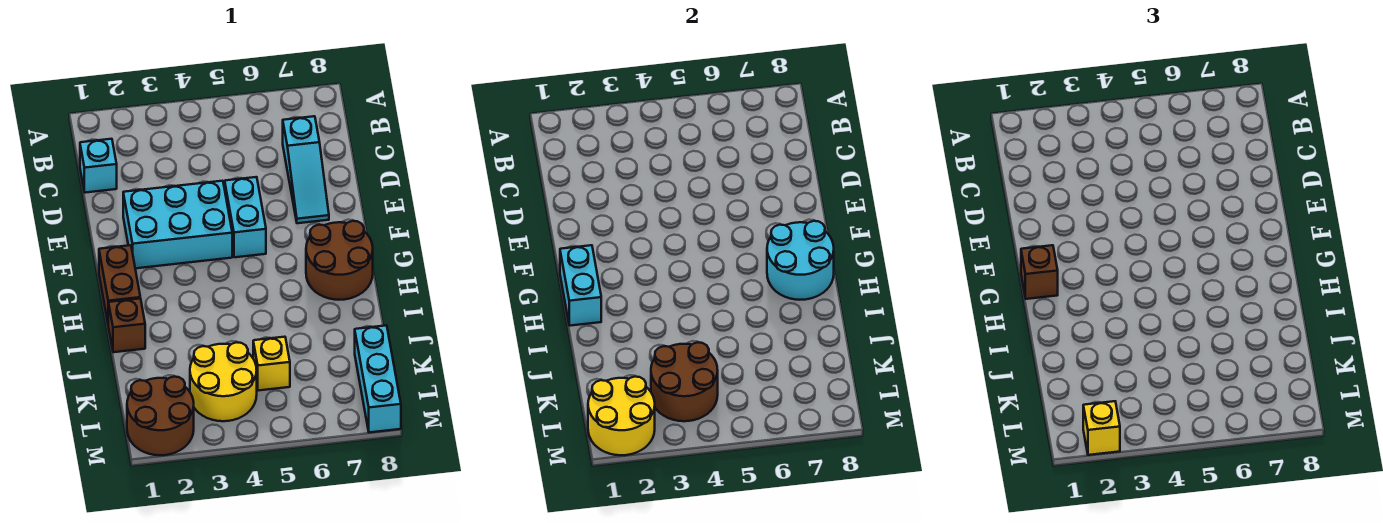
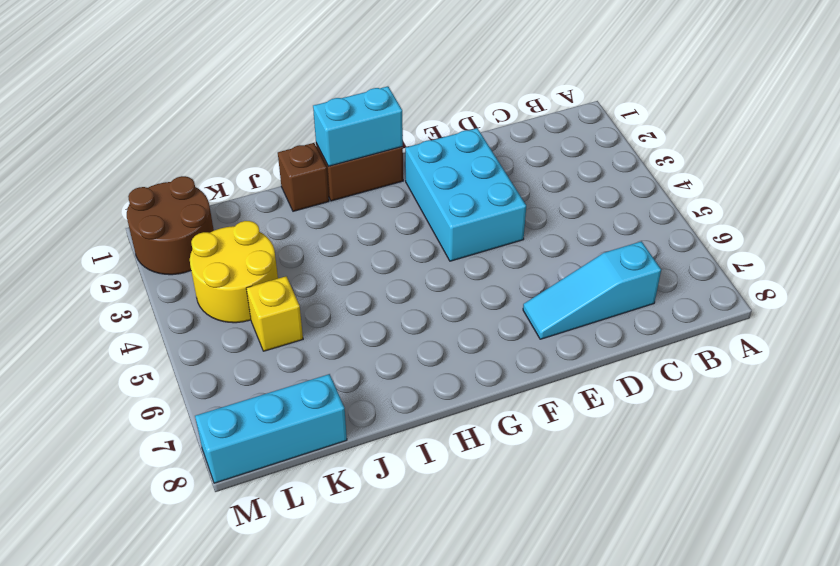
none -> cyan brick C1 level 1
none -> cyan brick E5:F5 level 1
none -> brown round brick G7:H8 level 1

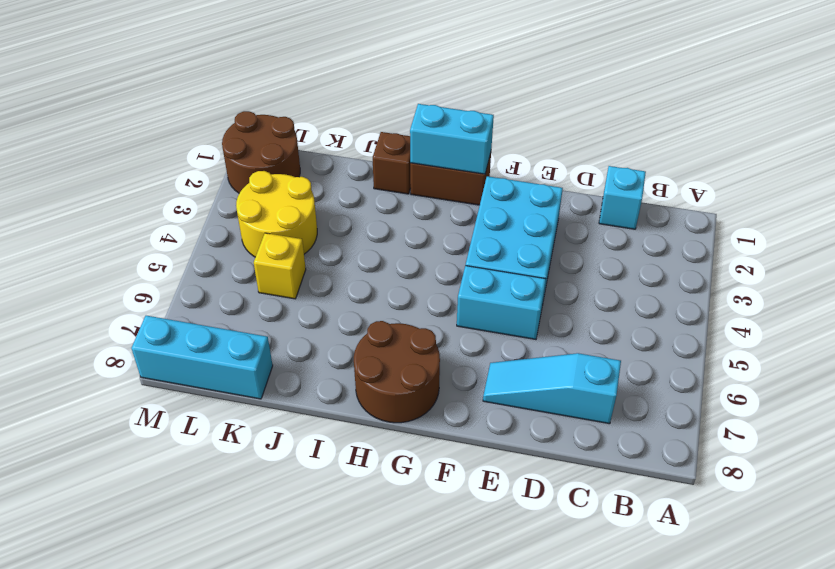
none -> cyan round brick G7:H8 level 2
none -> brown round brick K3:L4 level 2
none -> yellow round brick L1:M2 level 2

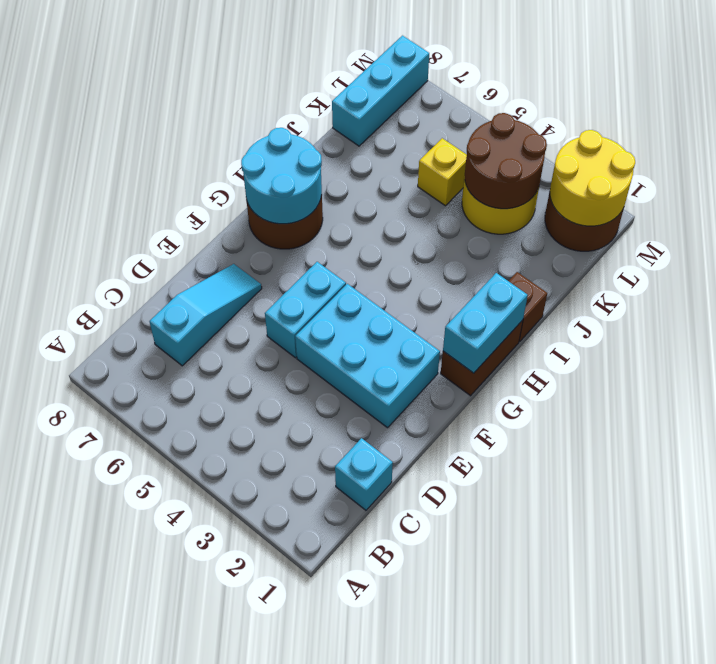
none -> brown brick G1 level 3
none -> yellow brick M2 level 3

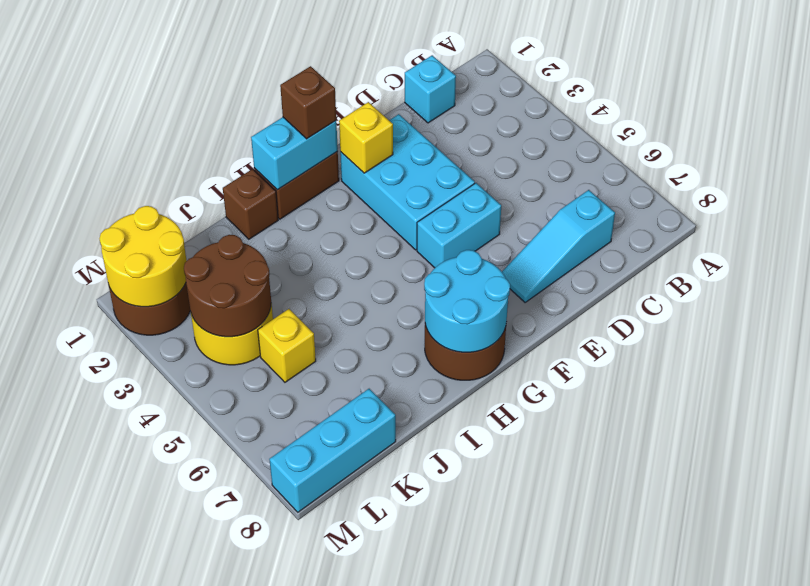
yellow brick F2 level 2 -> yellow brick M2 level 3

